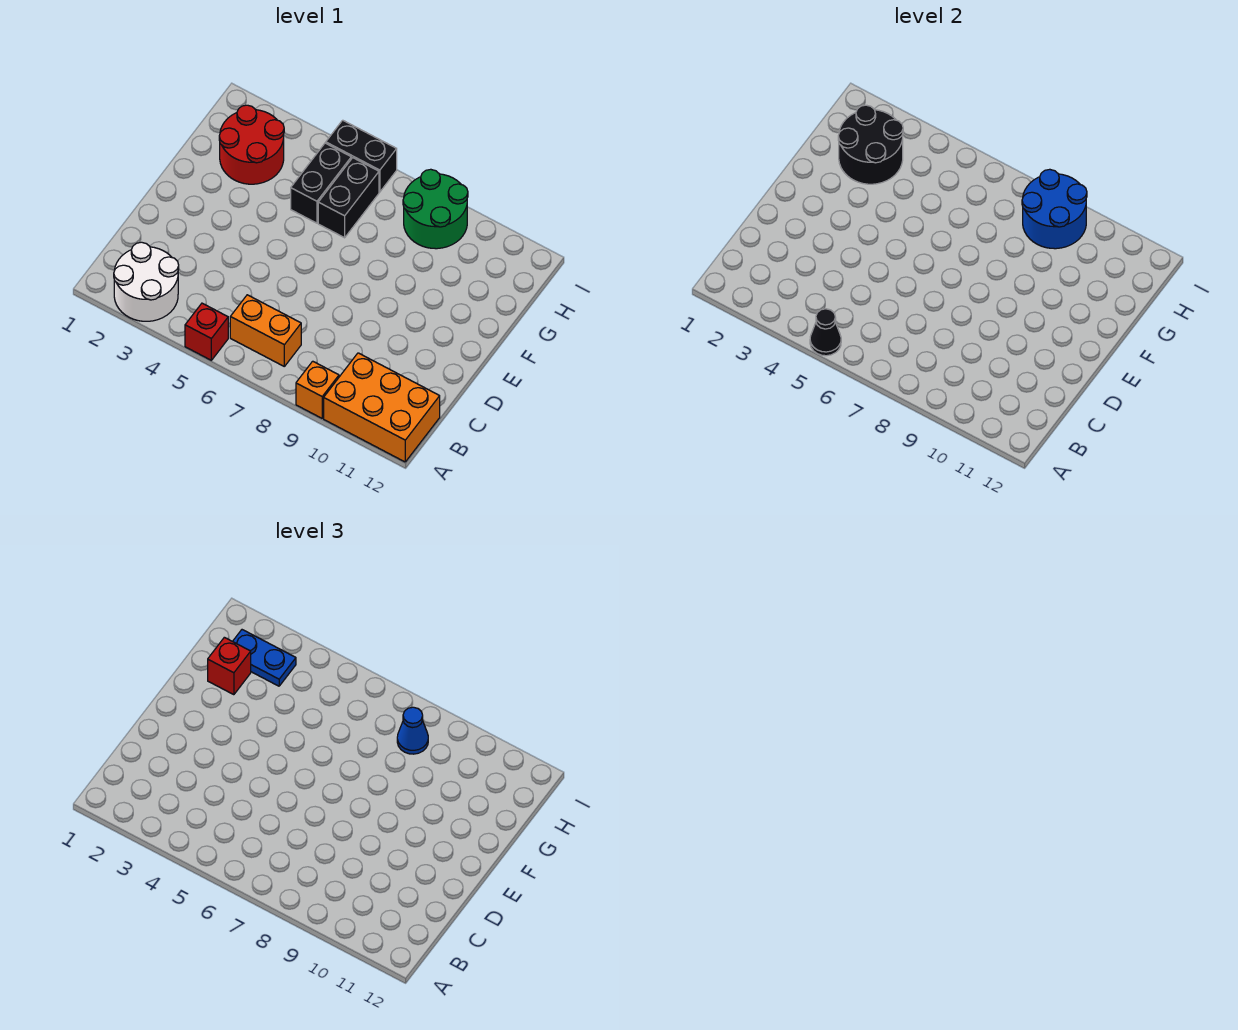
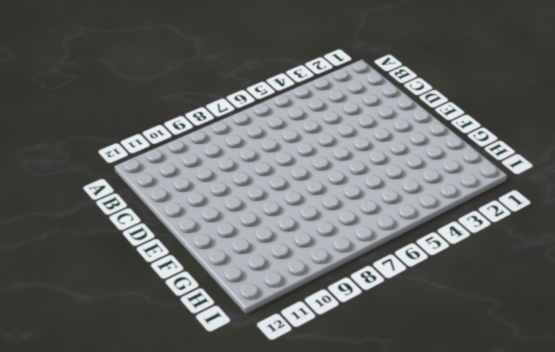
none -> white round brick A2:B3 level 1
none -> red brick A5 level 1
none -> orange brick A9 level 1

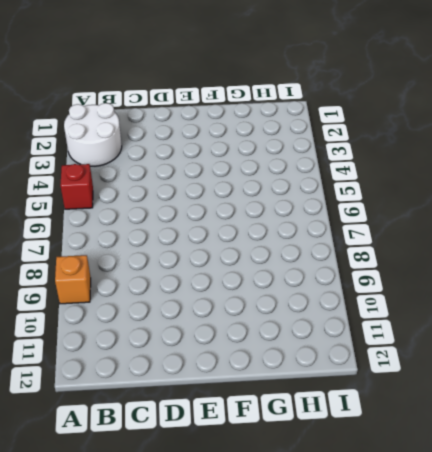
none -> orange brick A10:B12 level 1
none -> orange brick B6:B7 level 1
none -> red round brick G2:H3 level 1

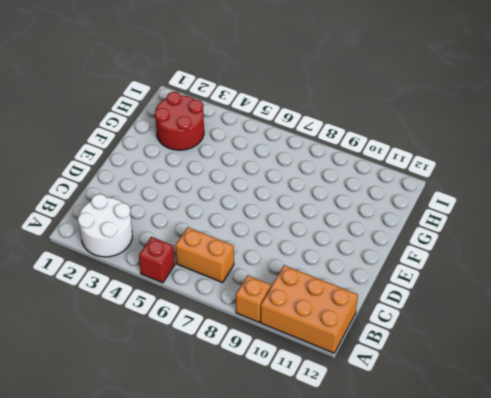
none -> black brick G5:H5 level 1
none -> black brick G6:H6 level 1
none -> green round brick H8:I9 level 1

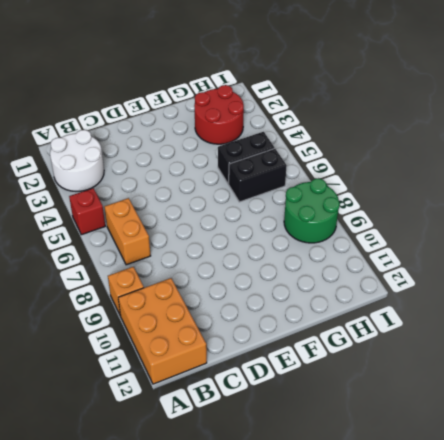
none -> black brick I5:I6 level 1
none -> black cone A5 level 2
none -> black round brick G2:H3 level 2

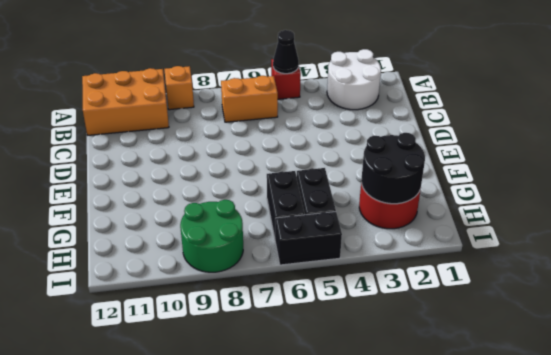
none -> blue round brick H8:I9 level 2
none -> red brick G2 level 3
none -> blue plate H2:H3 level 3

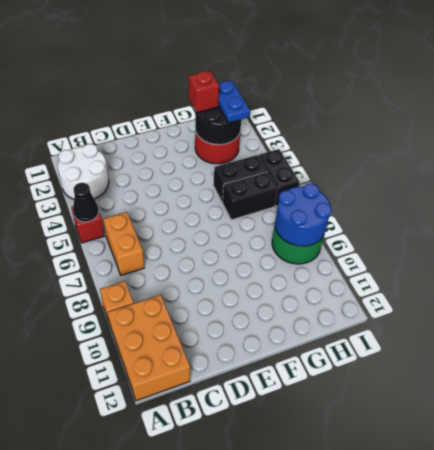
none -> blue cone H8 level 3

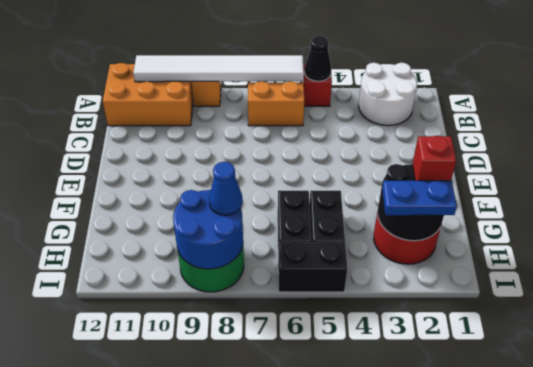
white tile A6:A11 level 2 -> none

